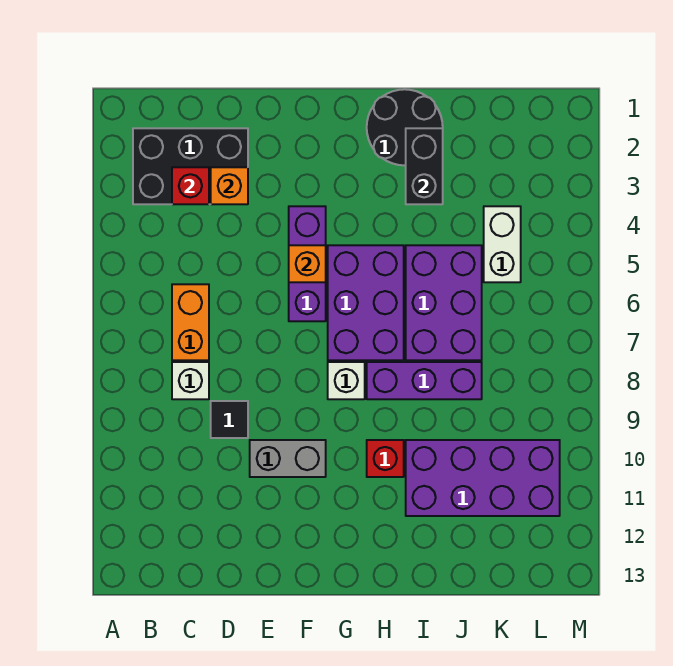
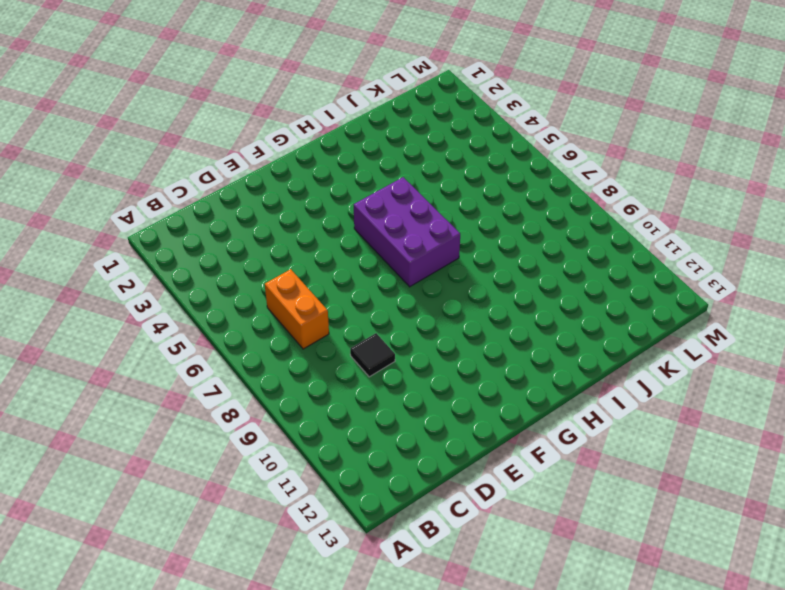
none -> black brick B2:D3 level 1
none -> white brick C8 level 1
none -> grey brick E10:F10 level 1

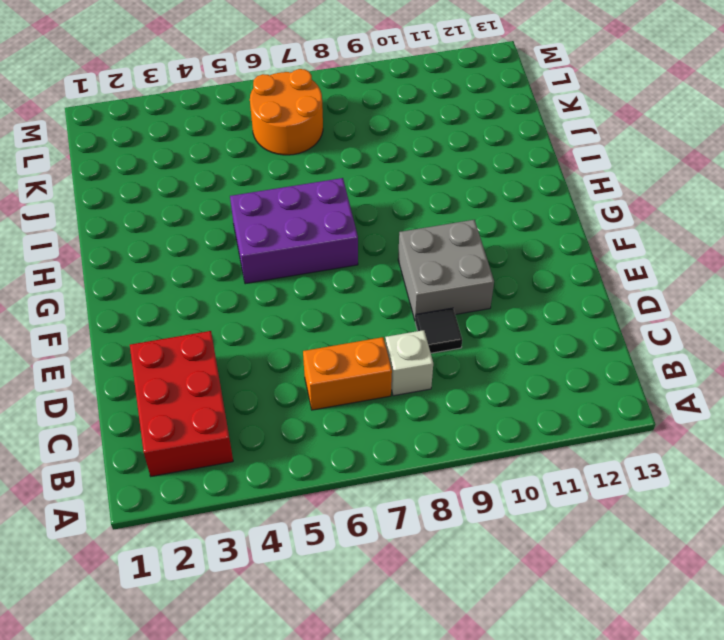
red brick B2:D3 level 1 -> black brick B2:D3 level 1
grey brick E9:F10 level 1 -> grey brick E10:F10 level 1
orange round brick K6:L7 level 1 -> none
none -> purple brick F4:F6 level 1
none -> white brick G8 level 1
none -> black round brick H1:I2 level 1

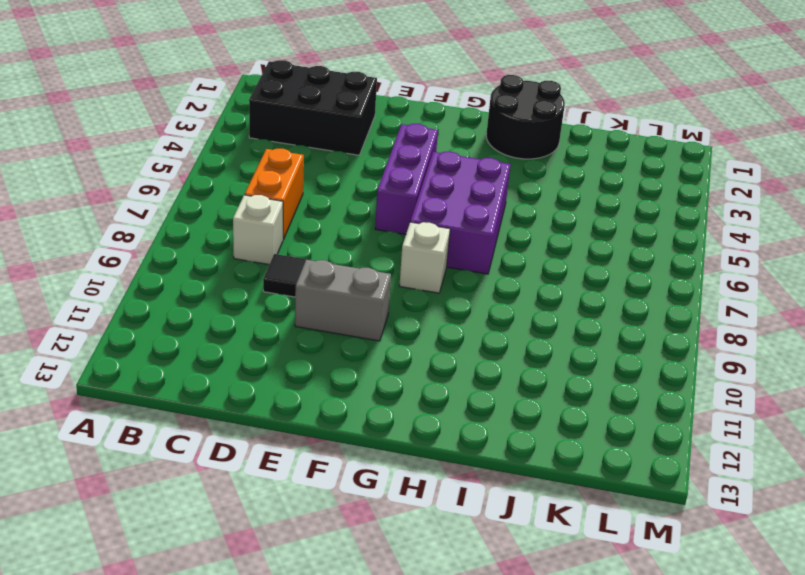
none -> purple brick H8:J8 level 1
none -> red brick H10 level 1
none -> purple brick I5:J7 level 1

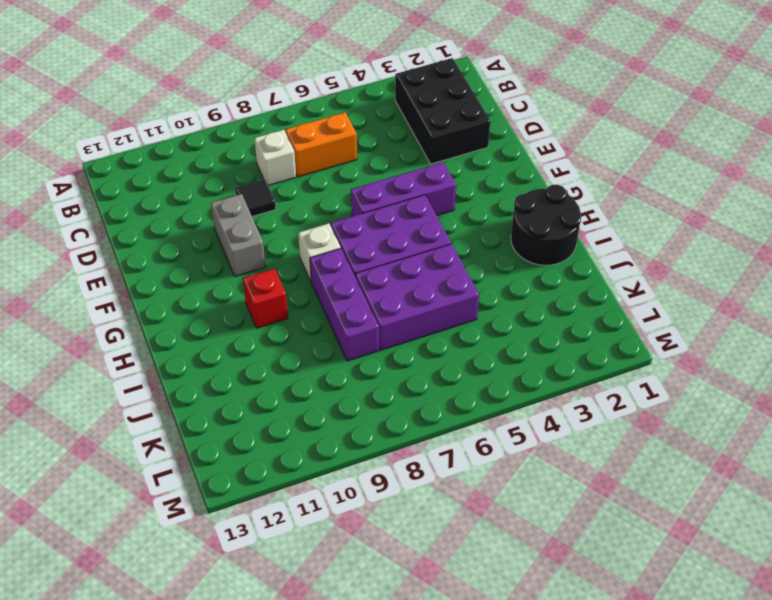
none -> purple brick I10:L11 level 1
none -> white brick K4:K5 level 1
none -> red brick C3 level 2

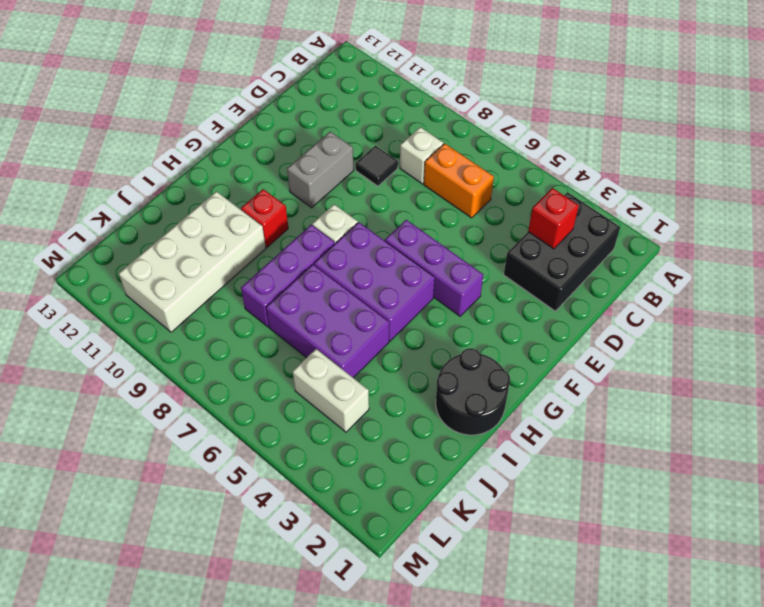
white brick I10:L11 level 1 -> purple brick I10:L11 level 1
none -> orange brick D3 level 2
none -> orange brick F5 level 2
none -> black brick I2:I3 level 2

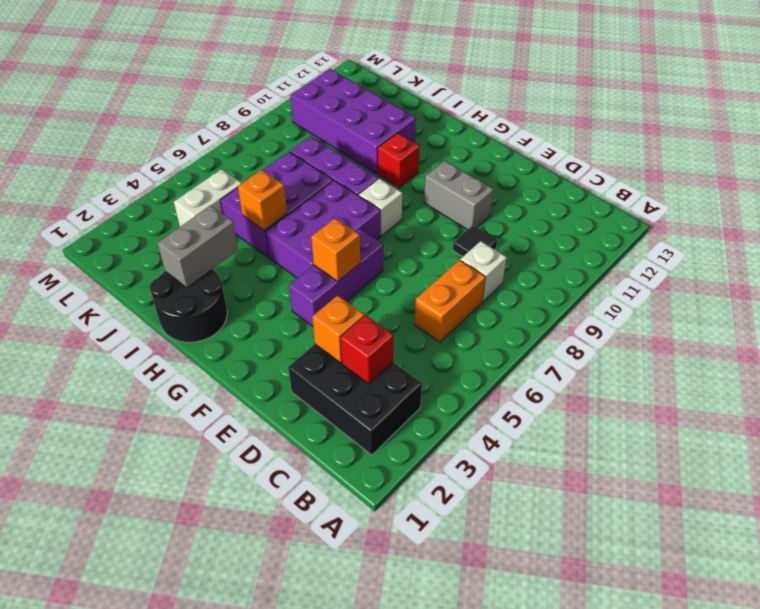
grey brick I2:I3 level 2 -> black brick I2:I3 level 2
orange brick I5 level 2 -> none

